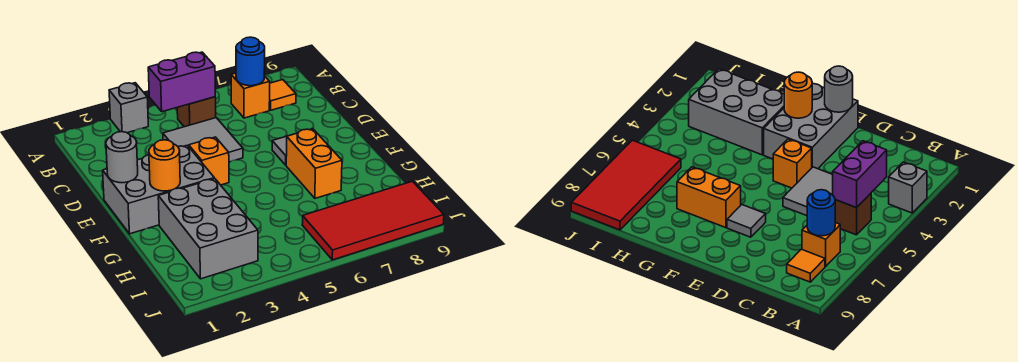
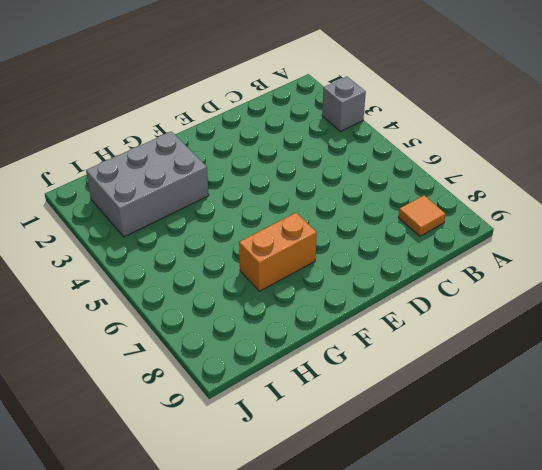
none -> brown brick B5 level 1
none -> orange brick B7 level 1
none -> grey tile C4:D5 level 1

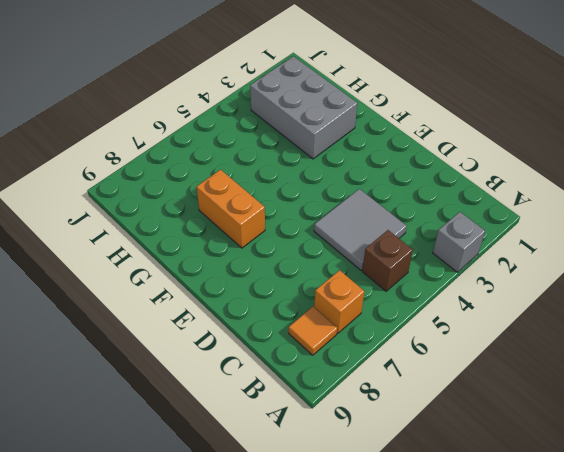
none -> grey brick E1:F3 level 1
none -> orange brick E4 level 1
none -> grey tile E7 level 1

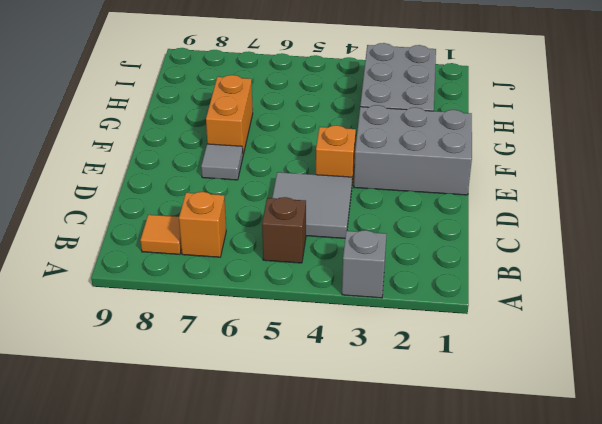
none -> red tile I6:J9 level 1
none -> purple brick B4:B5 level 2
none -> blue round brick B7 level 2

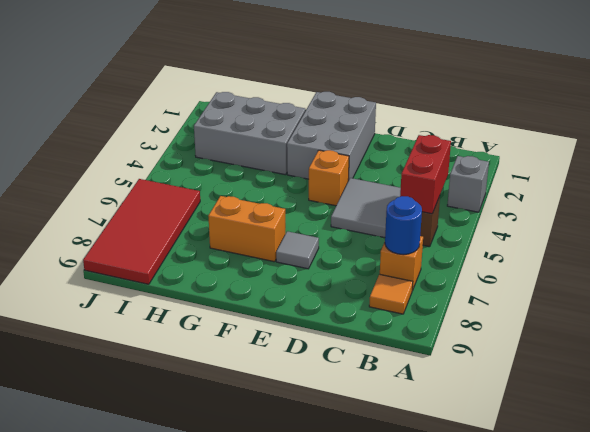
red brick B4:B5 level 2 -> purple brick B4:B5 level 2
none -> grey round brick E1 level 2
none -> orange round brick F2 level 2

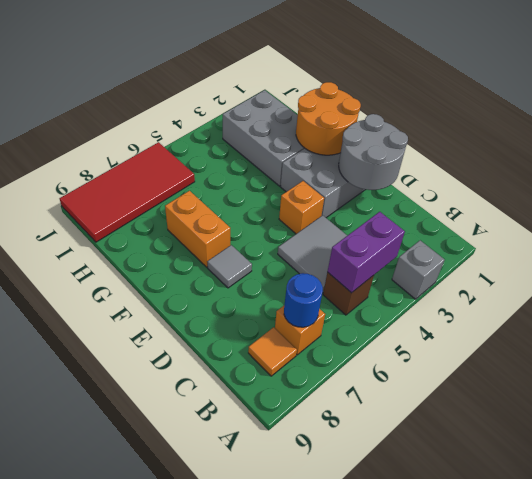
grey round brick D1:E2 level 2 -> grey round brick E1 level 2
orange round brick F1:G2 level 2 -> orange round brick F2 level 2

